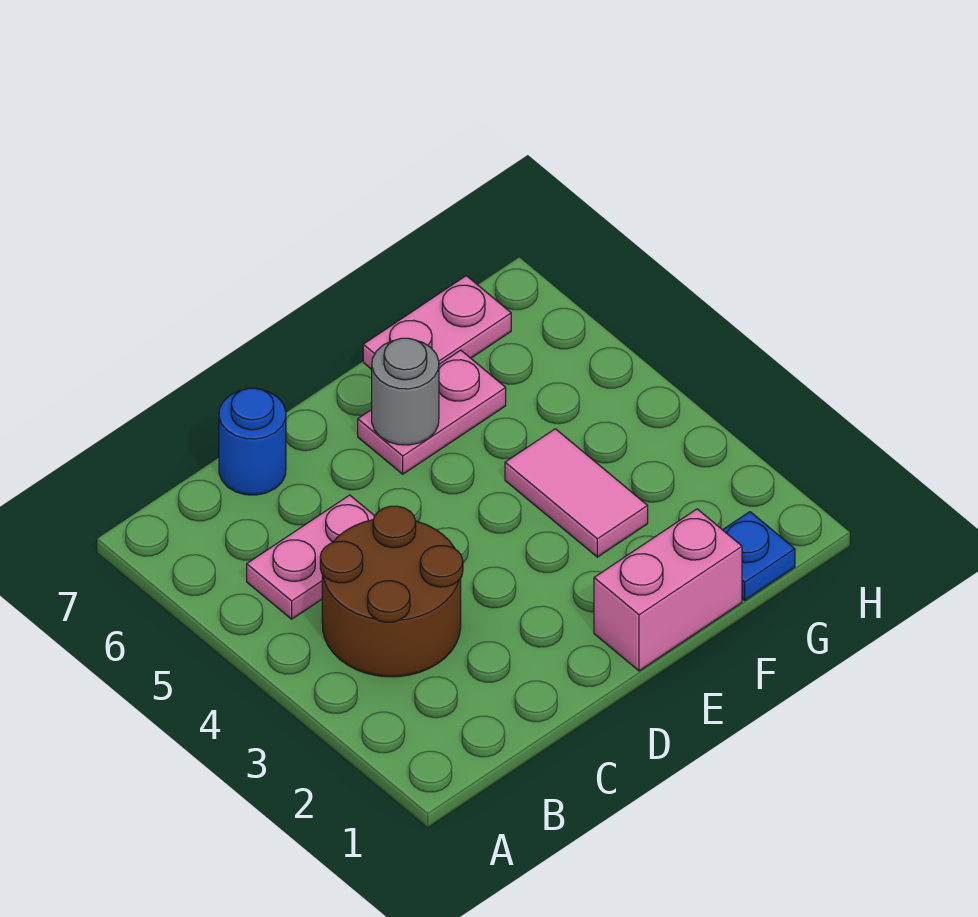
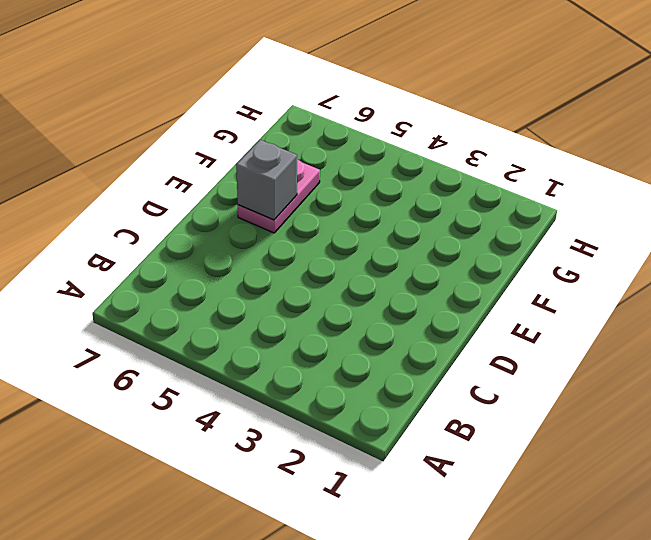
grey brick E6 level 2 -> grey round brick E6 level 2
none -> brown round brick B3:C4 level 1
none -> pink plate B5:C5 level 1

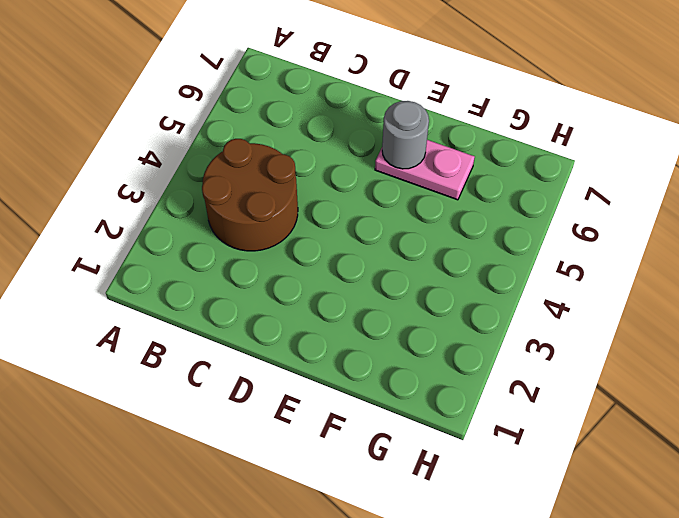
none -> pink plate B5:C5 level 1
none -> blue round brick C7 level 1

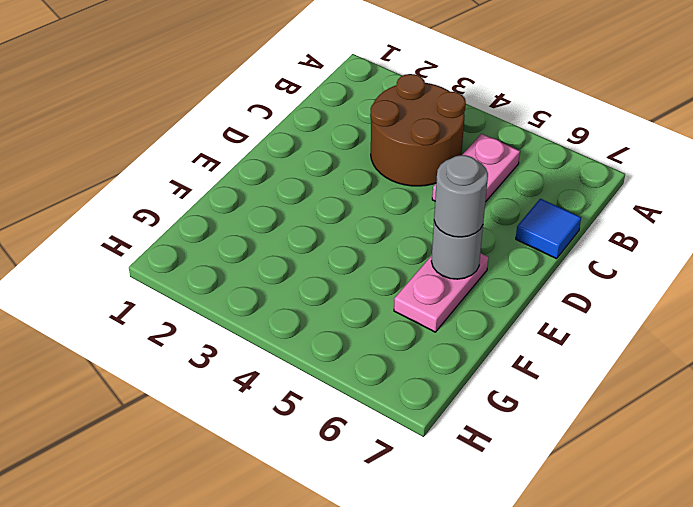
blue tile C7 level 1 -> blue round brick C7 level 1
grey round brick E6 level 3 -> none
none -> pink brick E1:F1 level 1
none -> pink tile F3:F4 level 1

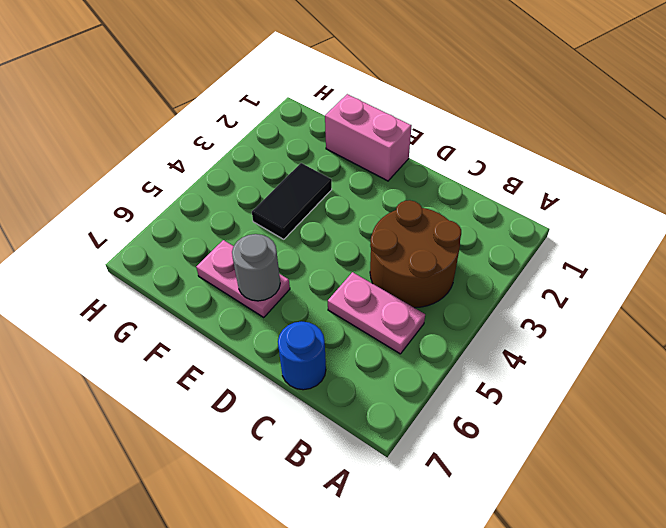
black tile F3:F4 level 1 -> pink tile F3:F4 level 1
none -> pink plate F7:G7 level 1
none -> blue plate G1 level 1

